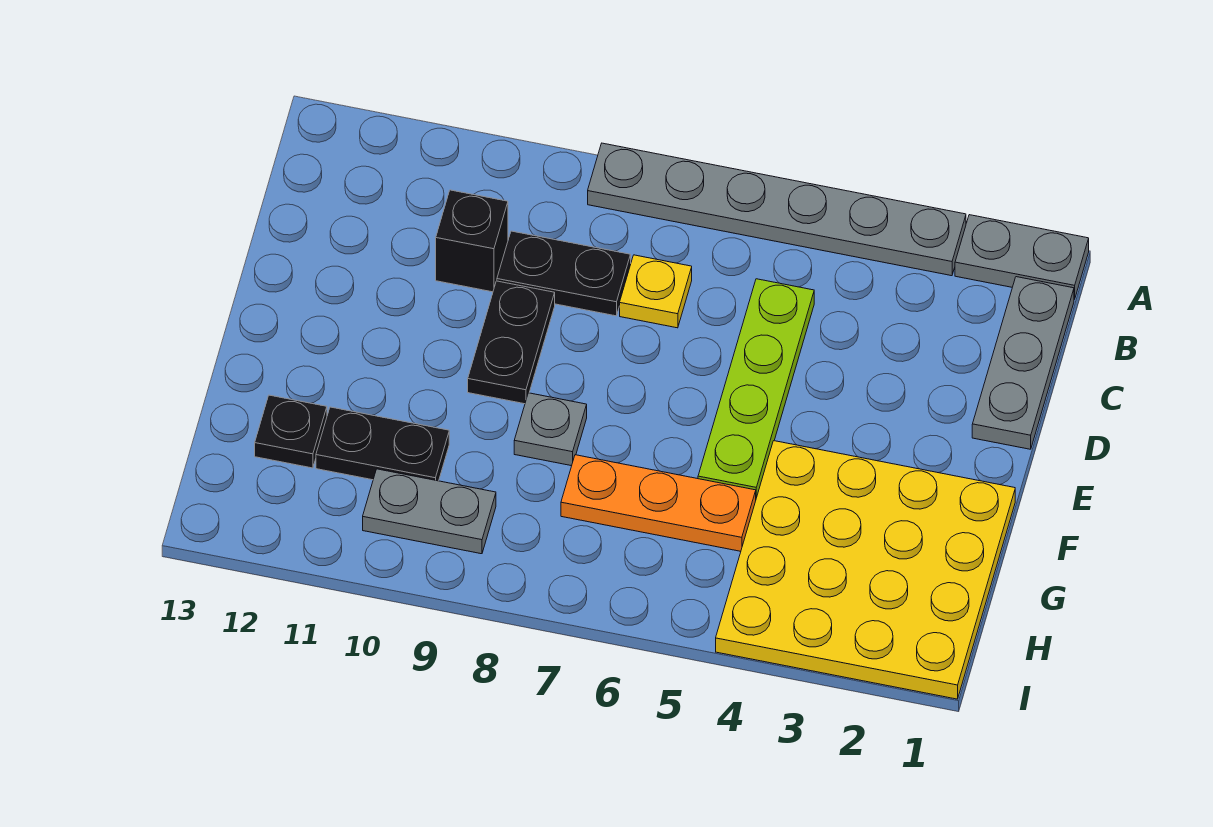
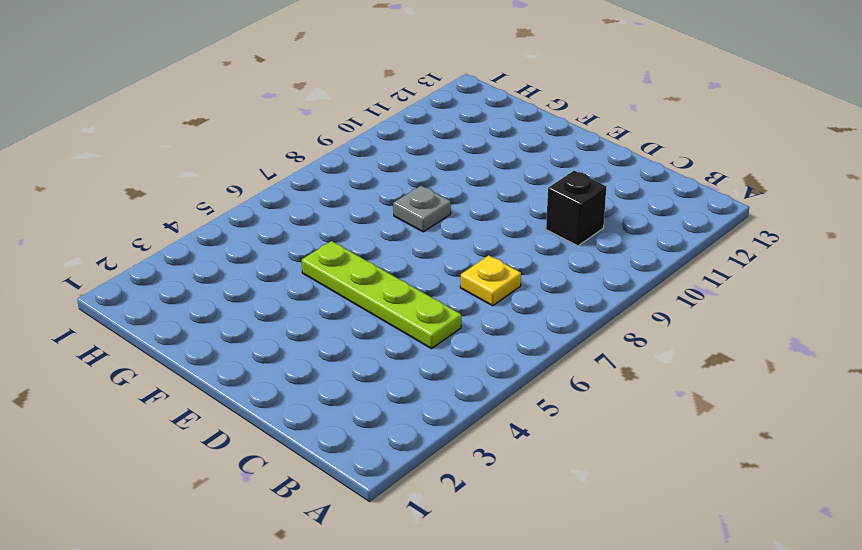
none -> grey plate A1:A2 level 1
none -> grey plate A3:A8 level 1
none -> grey plate B1:D1 level 1

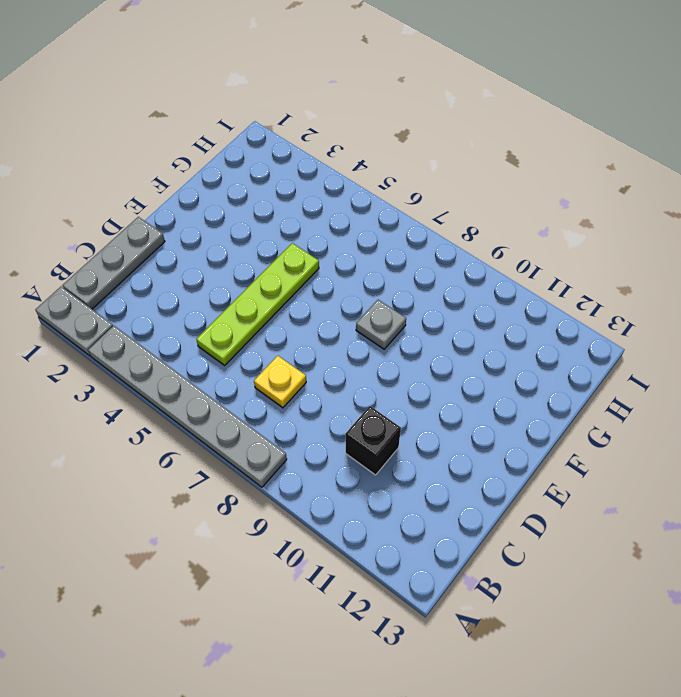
none -> black plate C8:C9 level 1
none -> black plate D9:E9 level 1
none -> yellow plate F1:I4 level 1

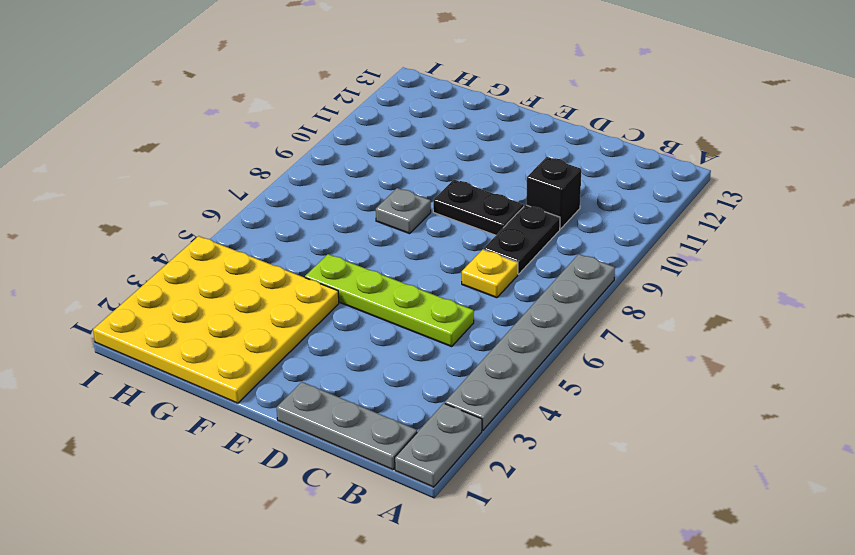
none -> orange plate G5:G7 level 1
none -> black plate G10:G11 level 1
none -> black plate G12 level 1

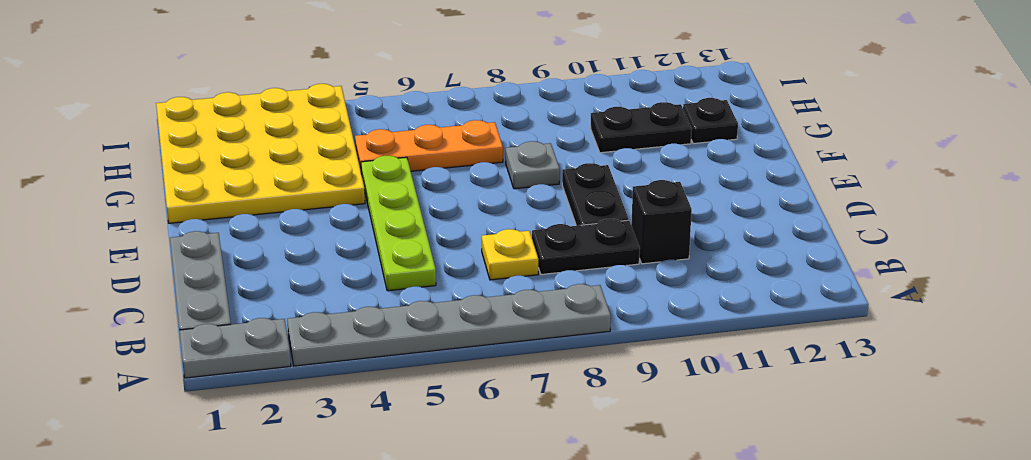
none -> grey plate H9:H10 level 1

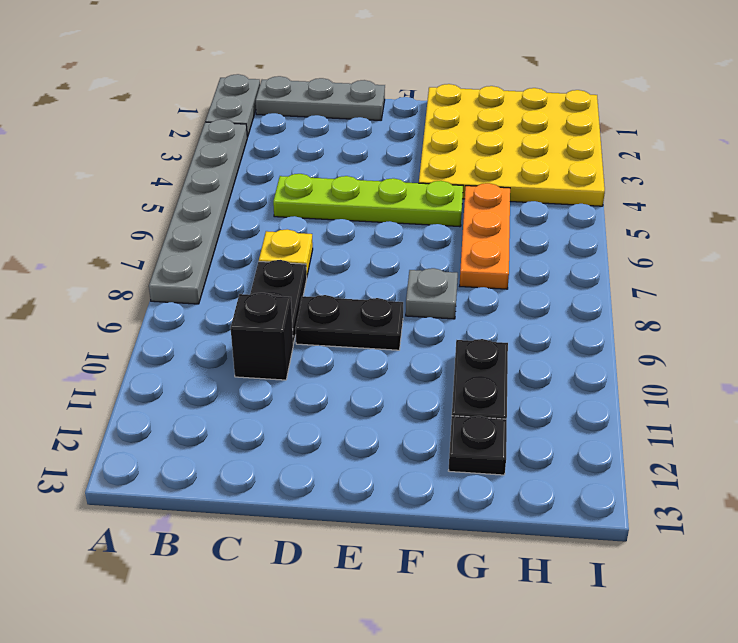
none -> grey plate H9:H10 level 1

